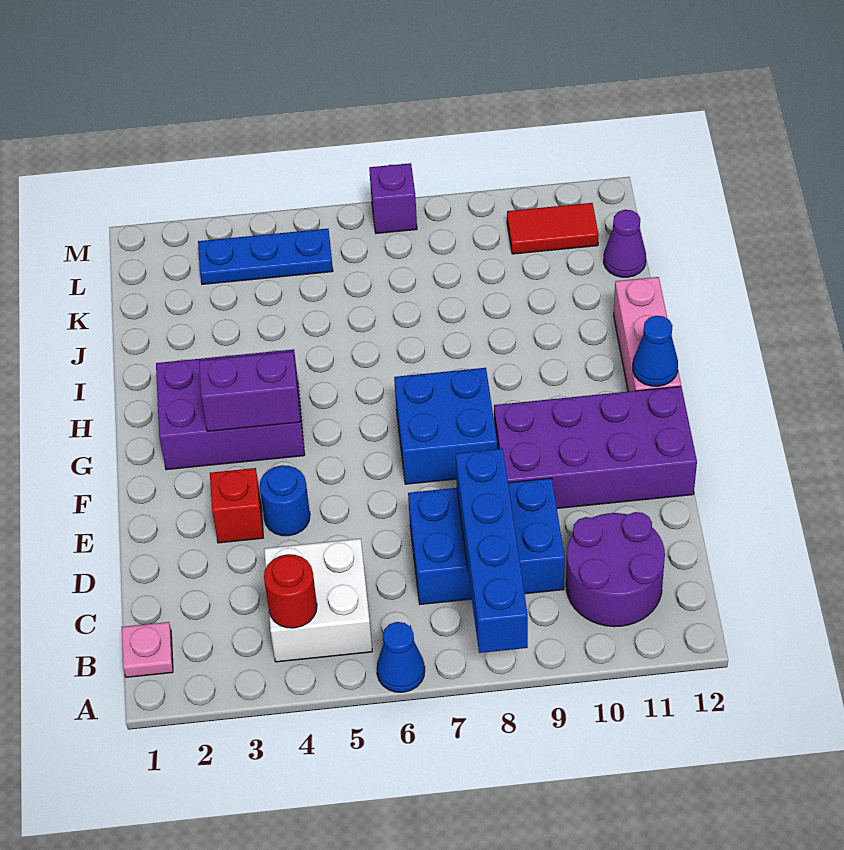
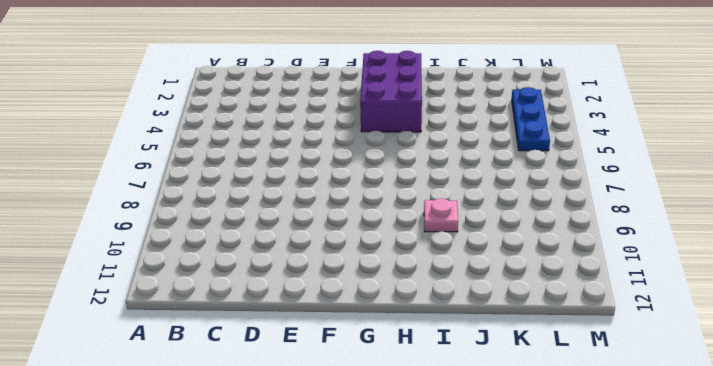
pink plate I9 level 1 -> pink plate B1 level 1
none -> blue cone A6 level 1
none -> white brick B4:C5 level 1
none -> purple round brick B10:C11 level 1

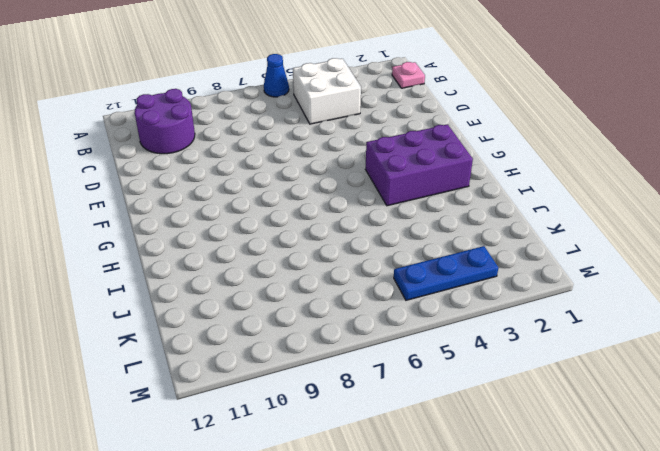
none -> blue brick C7:D9 level 1
none -> red brick E3 level 1
none -> blue round brick E4 level 1

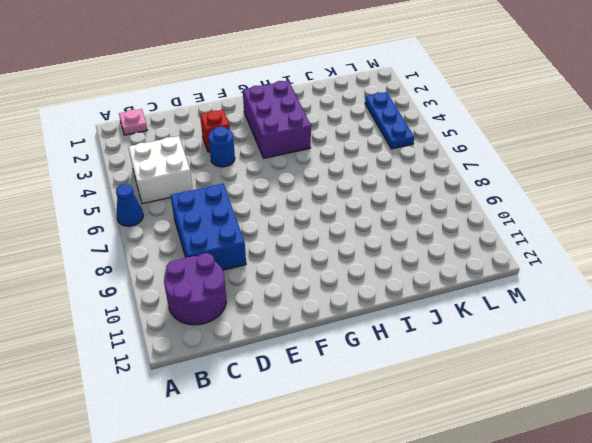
none -> purple brick E9:F12 level 1
none -> blue brick F7:G8 level 1
none -> pink brick G12:I12 level 1

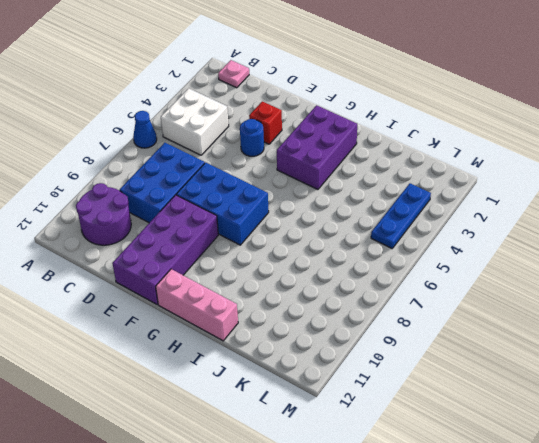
blue brick E7:G8 level 1 -> blue brick F7:G8 level 1
none -> purple cone K12 level 1
none -> red tile L10:L11 level 1
none -> purple brick M7 level 1

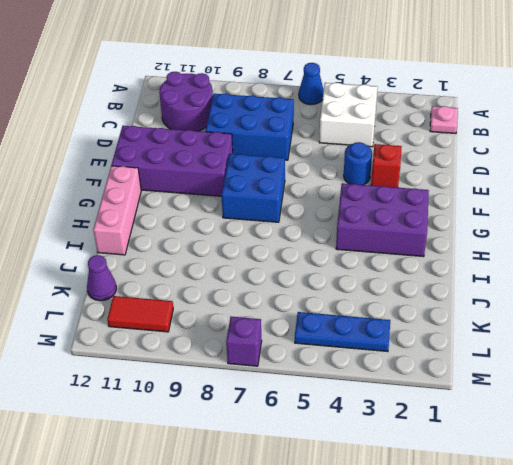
none -> blue brick A8:D8 level 2
none -> red round brick B4 level 2
none -> purple brick G3:G4 level 2

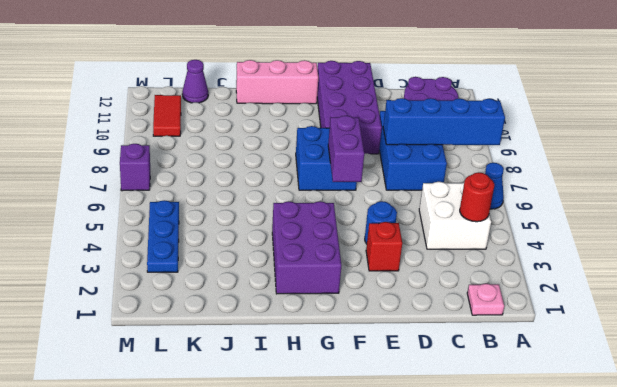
purple brick F6:F7 level 2 -> purple brick G3:G4 level 2
none -> blue cone G12 level 2

